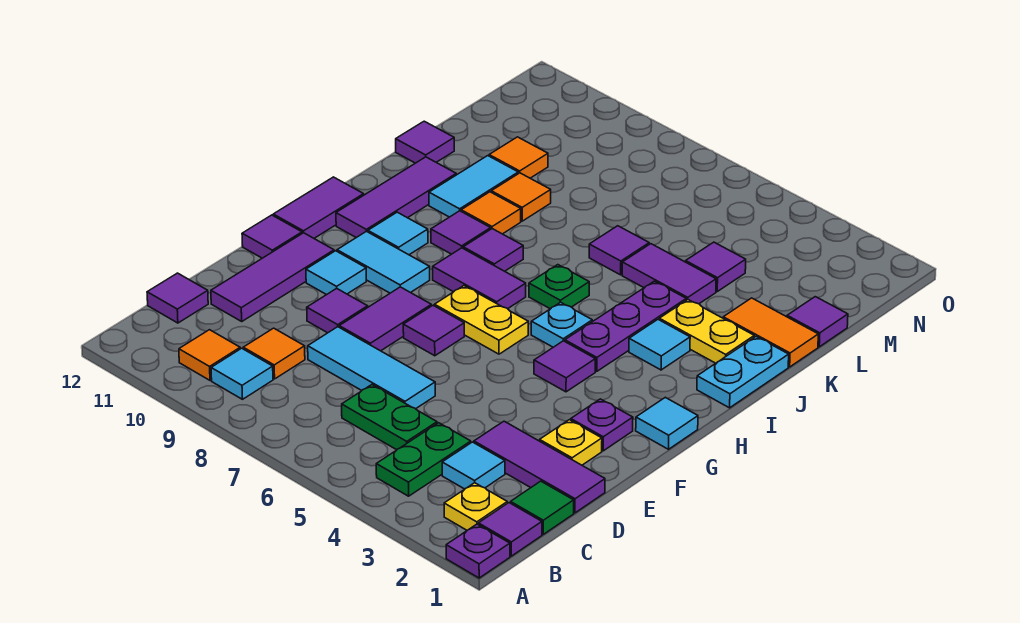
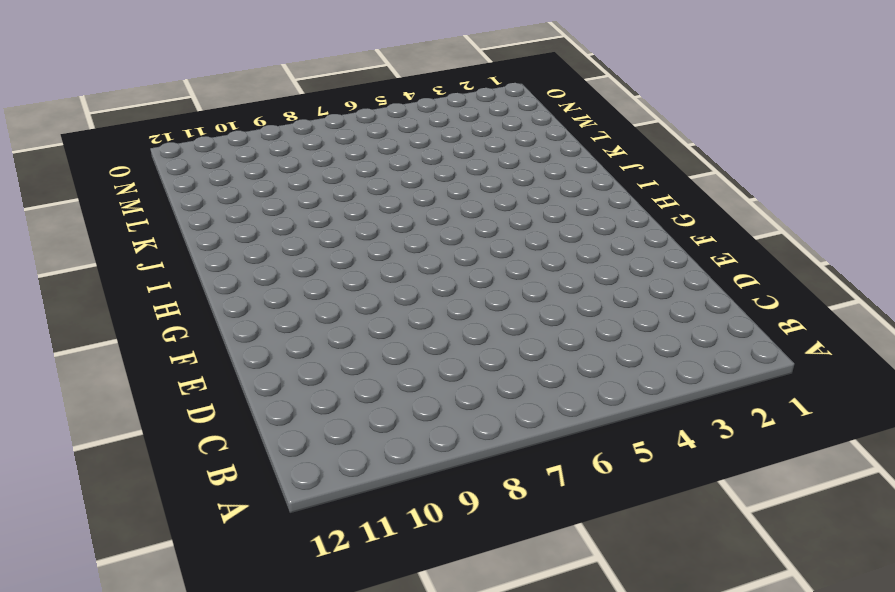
none -> purple plate A1 level 1
none -> purple tile B1 level 1
none -> yellow plate B2 level 1
none -> green plate B4:C4 level 1

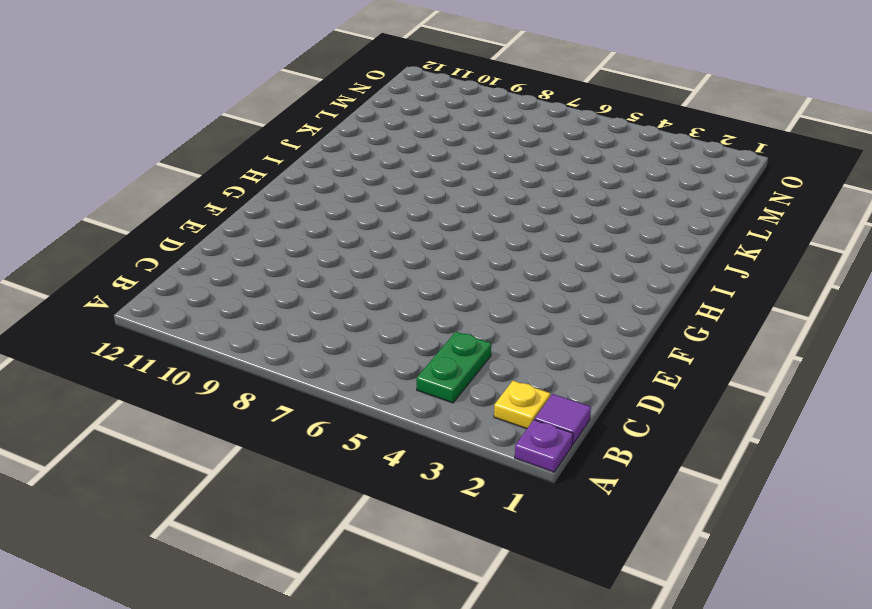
none -> cyan tile B9 level 1
none -> orange tile B10 level 1
none -> green tile C1 level 1
none -> cyan tile C3 level 1

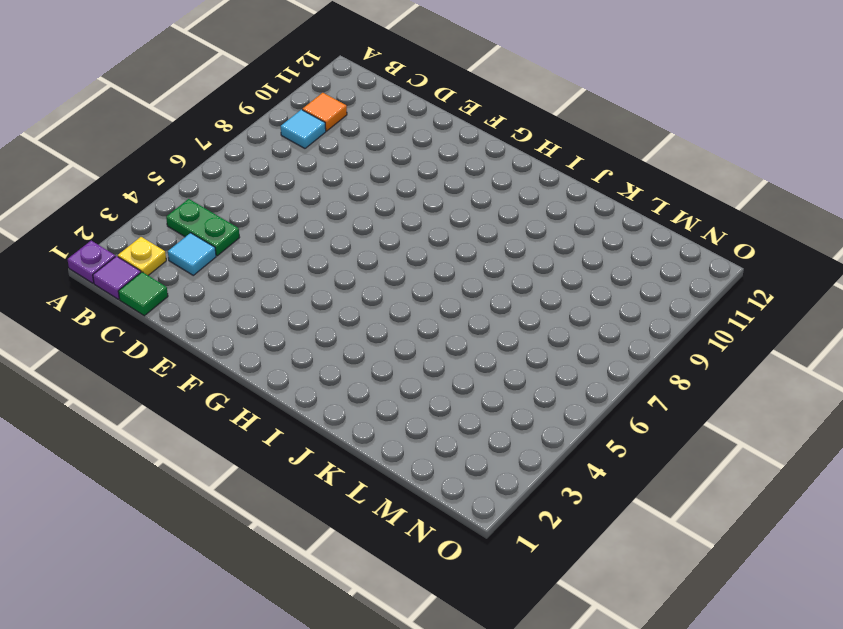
none -> green plate C5:C6 level 1
none -> orange tile C9 level 1
none -> purple tile C12 level 1
none -> purple tile D1:D3 level 1

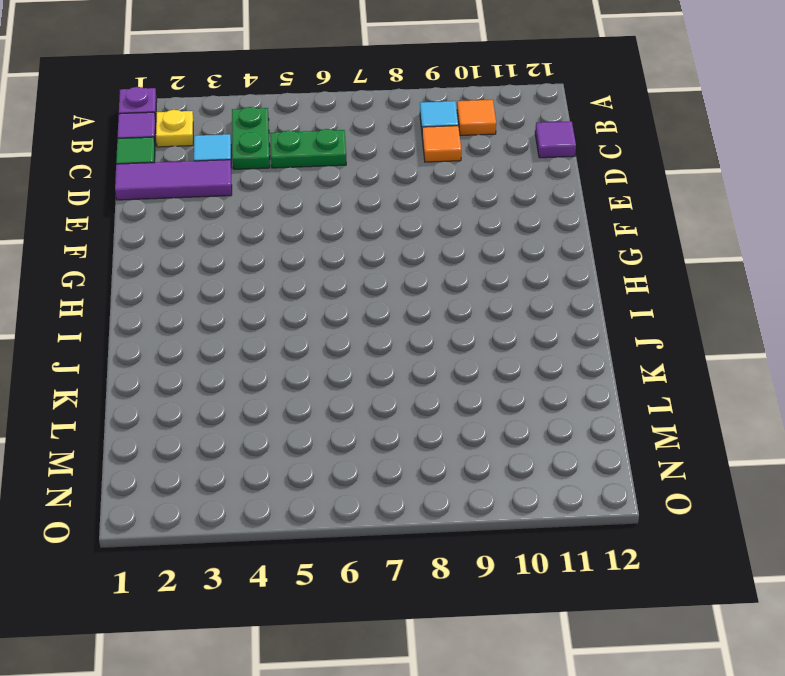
none -> cyan tile D6:D8 level 1
none -> purple tile D11:F11 level 1
none -> yellow plate E2 level 1
none -> purple tile E8:F8 level 1

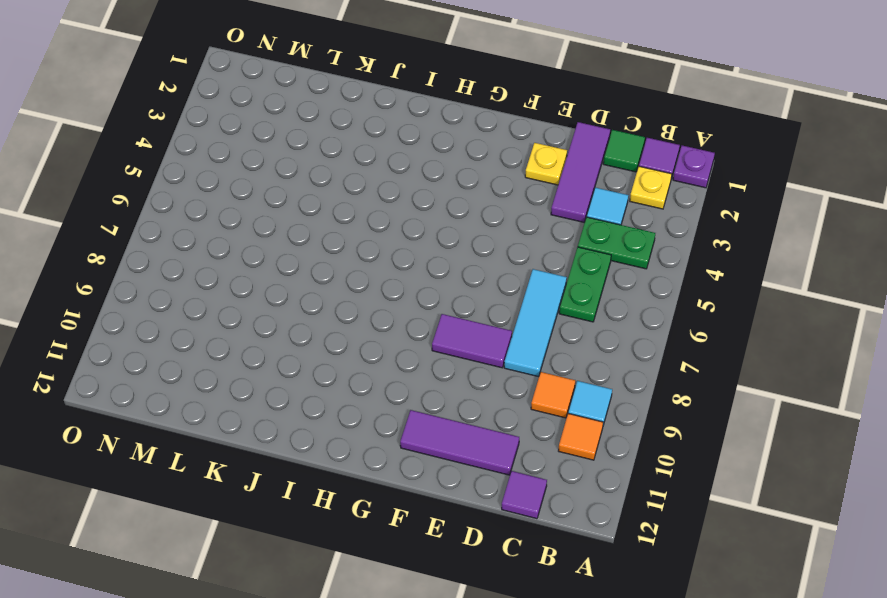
none -> purple tile E9 level 1
none -> purple plate F2 level 1
none -> purple tile F7 level 1
none -> cyan tile F10 level 1

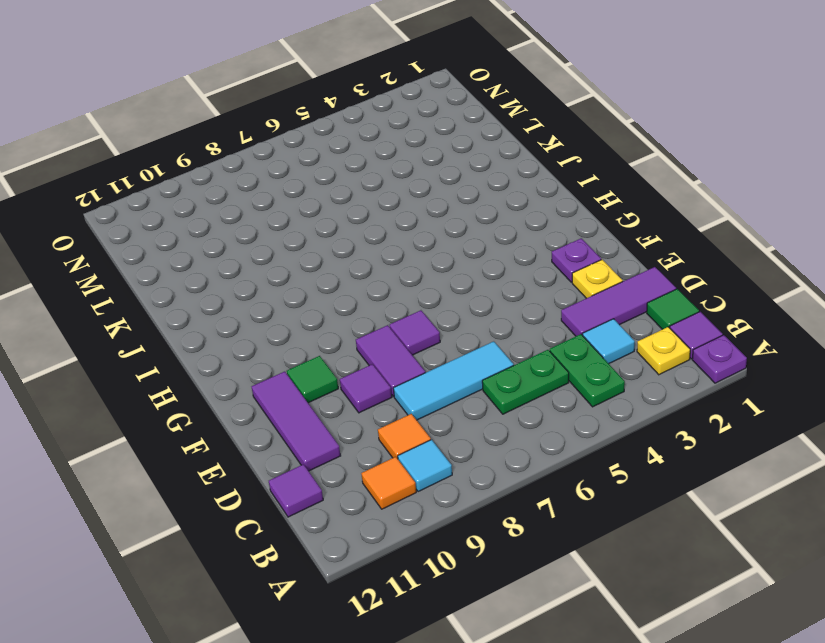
green tile F10 level 1 -> cyan tile F10 level 1
none -> purple tile F12 level 1
none -> cyan tile G1 level 1
none -> purple tile G4 level 1
none -> yellow plate G6:G7 level 1

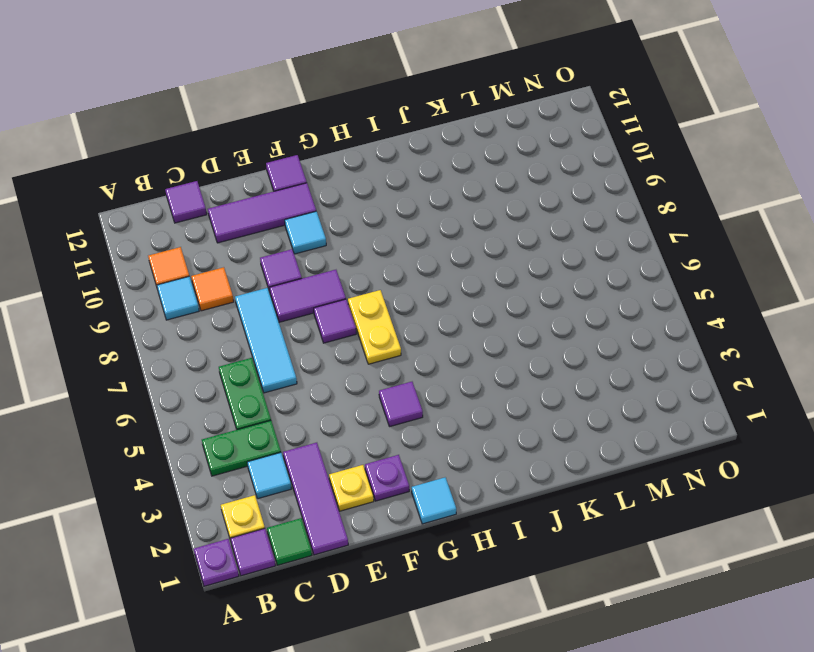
none -> cyan tile G9:G10 level 1
none -> purple tile G12:H12 level 1
none -> purple plate H4:J4 level 1
none -> cyan plate H5 level 1

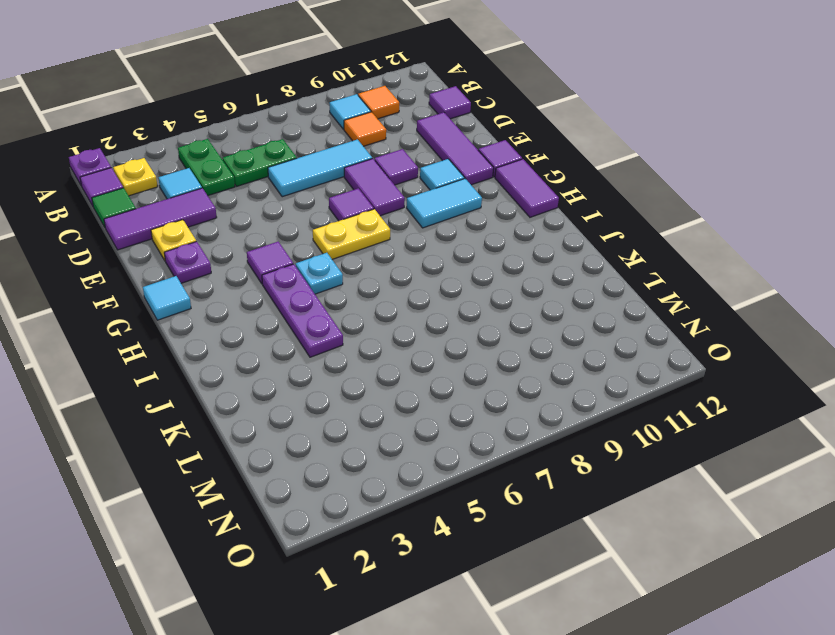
none -> purple tile H7:H8 level 1
none -> cyan tile H10 level 1
none -> purple tile H11:J11 level 1
none -> cyan plate I1:J1 level 1

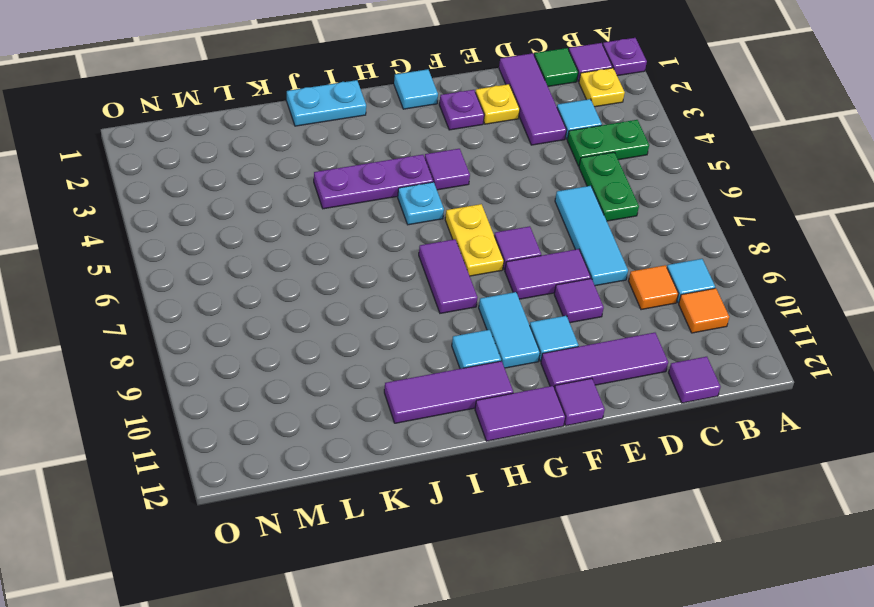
none -> cyan tile I3 level 1
none -> green plate I6 level 1
none -> purple tile I8 level 1
none -> purple tile I9 level 1

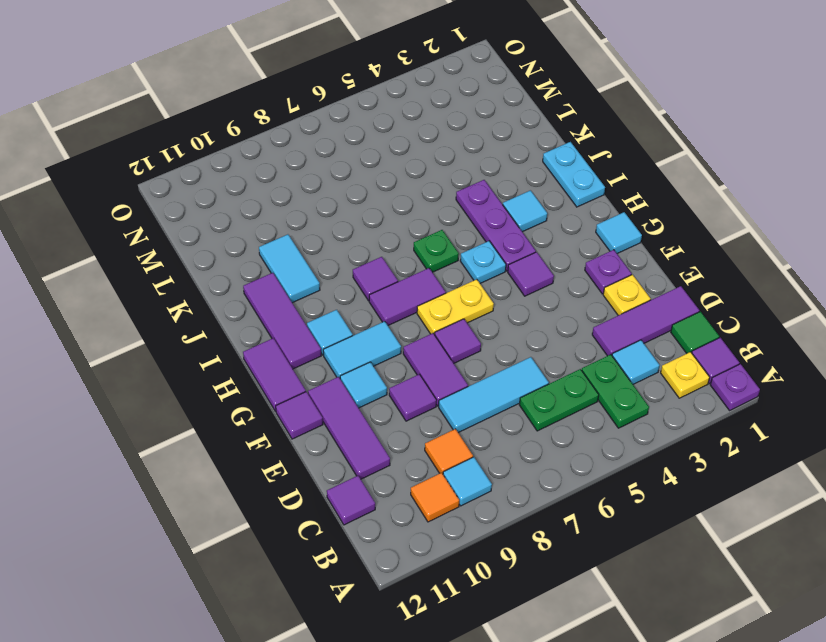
none -> purple tile I9 level 1
none -> yellow plate J2:J3 level 1
none -> orange tile J9 level 1
none -> orange tile K1:K2 level 1

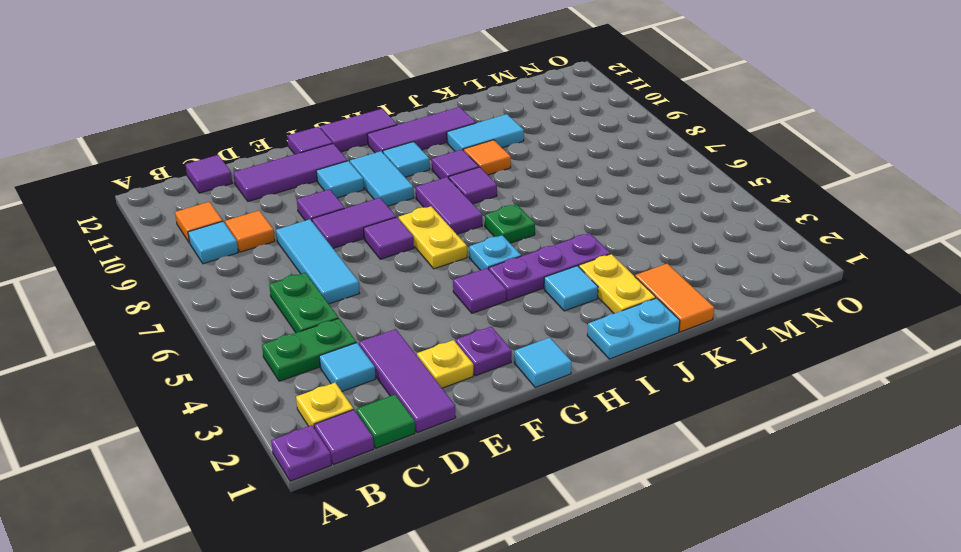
none -> purple tile K4:K5 level 1
none -> purple tile K6 level 1
none -> orange tile K9 level 1
none -> purple tile K12 level 1

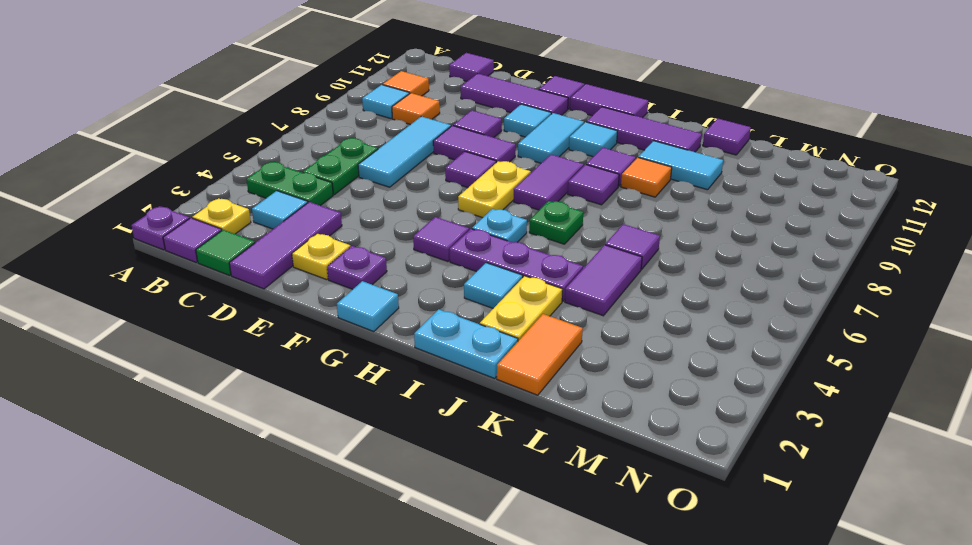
none -> orange tile K9 level 1
none -> purple tile L1 level 1
none -> purple tile L4 level 1
none -> orange tile L10 level 1

